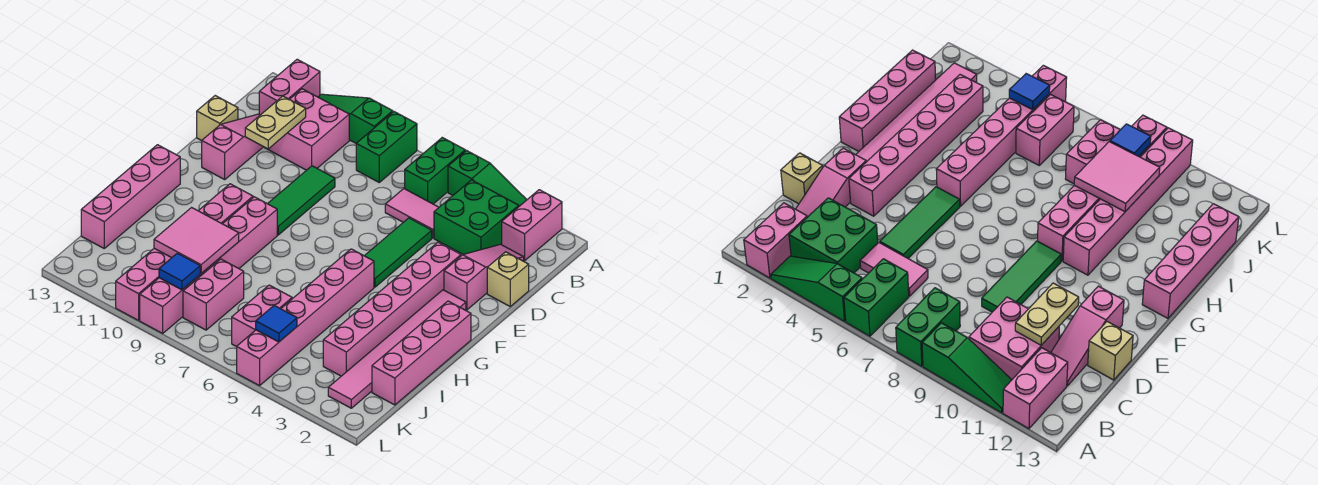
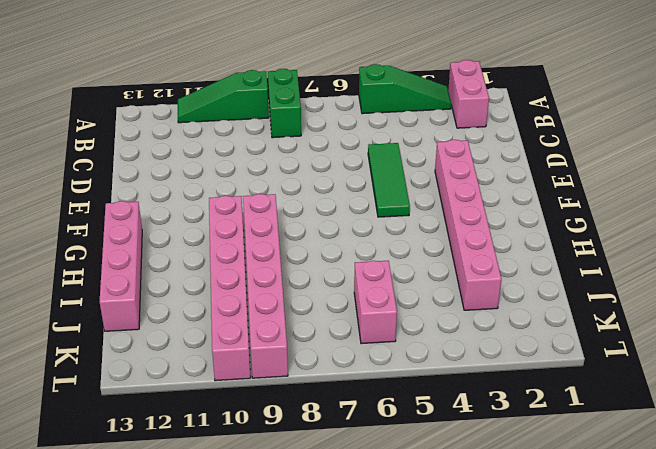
none -> green brick A6:B6 level 1
none -> pink brick A12:B12 level 1
none -> green brick B3:C4 level 1

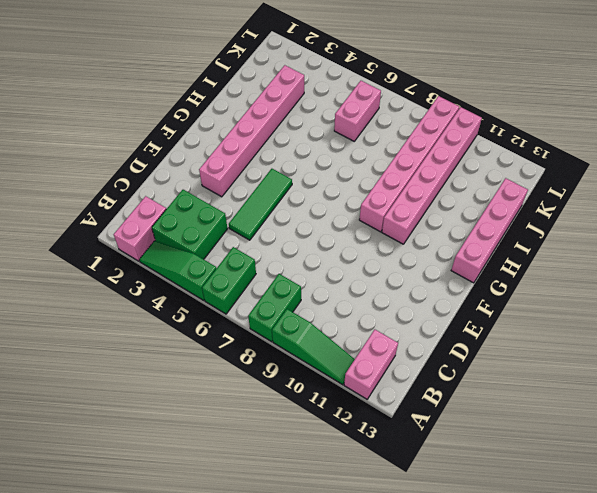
none -> pink brick B10:C11 level 1
none -> pink slope C2:E2 level 1 top E
none -> pink tile C5:C6 level 1

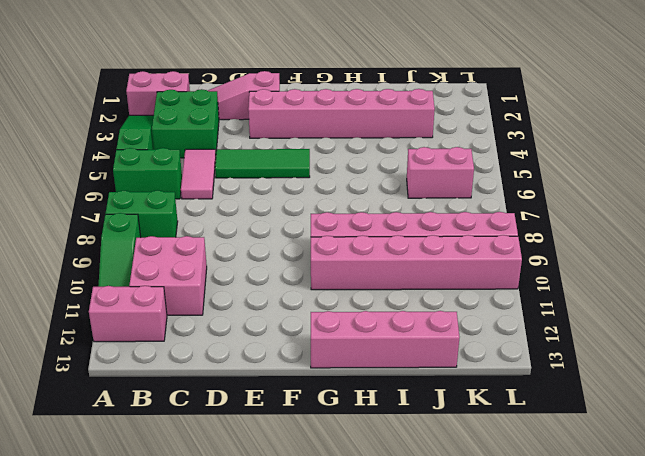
none -> pink slope C12:E12 level 1 top E
none -> tan brick D1 level 1
none -> green tile D9:F9 level 1

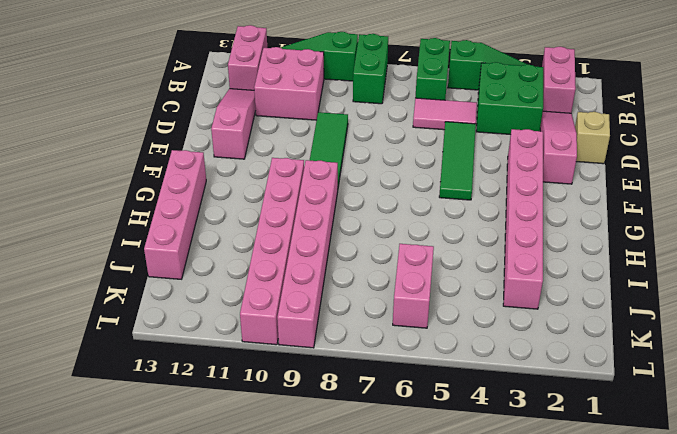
none -> tan brick D13 level 1
none -> pink tile F2:K2 level 1
none -> pink brick G1:J1 level 1

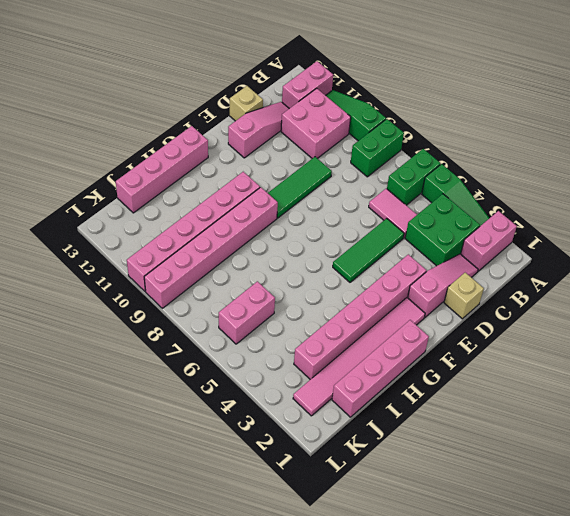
none -> pink brick G5:L5 level 1
none -> pink brick J8:K8 level 1
none -> tan plate C11:D11 level 2

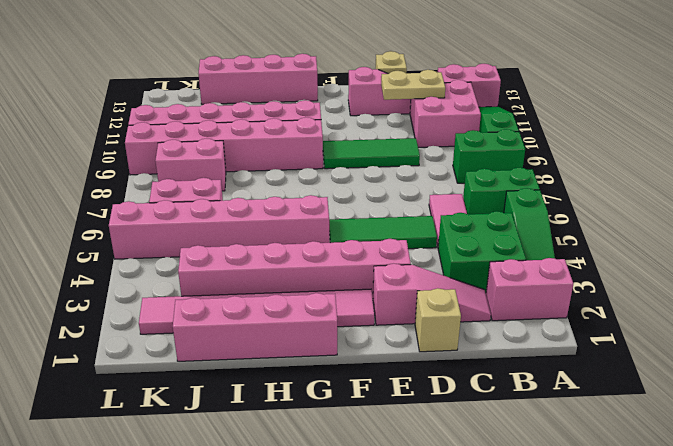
none -> pink tile I9:J10 level 2
none -> blue tile K5 level 2
none -> blue tile K9 level 2

